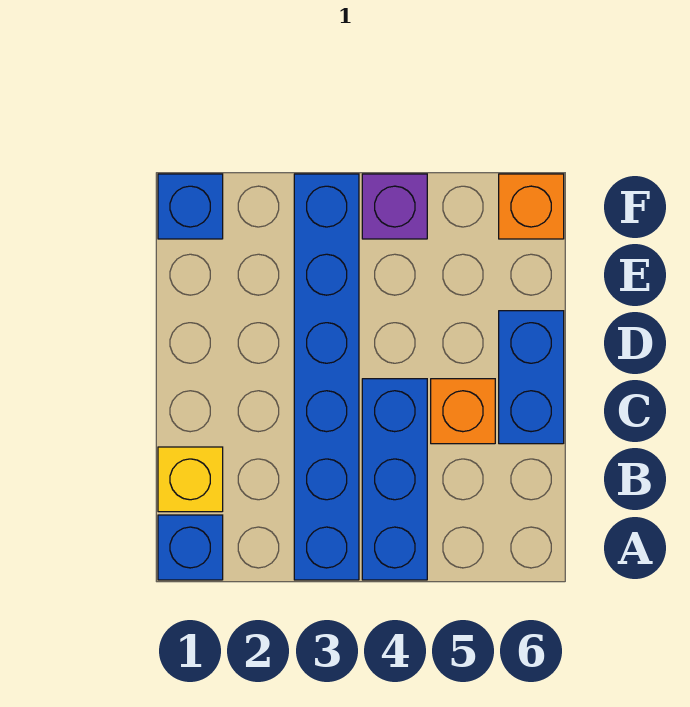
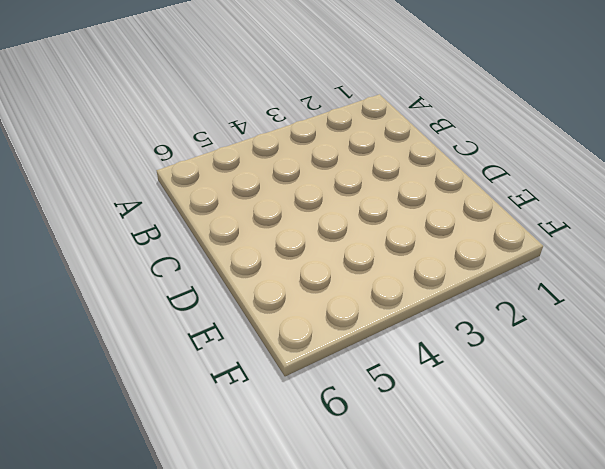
none -> blue brick A1 level 1
none -> blue brick A3:F3 level 1

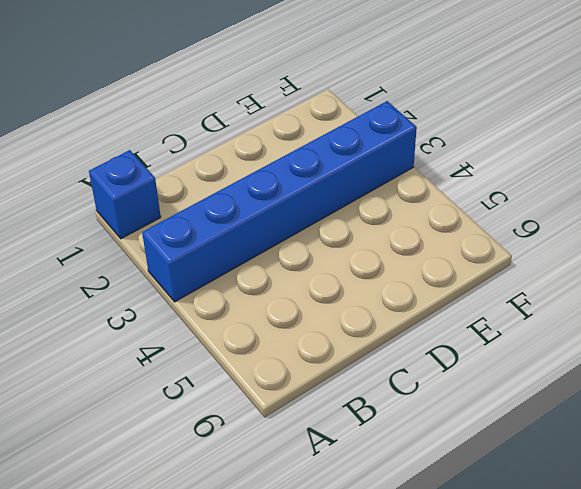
none -> blue brick A4:C4 level 1
none -> yellow brick B1 level 1

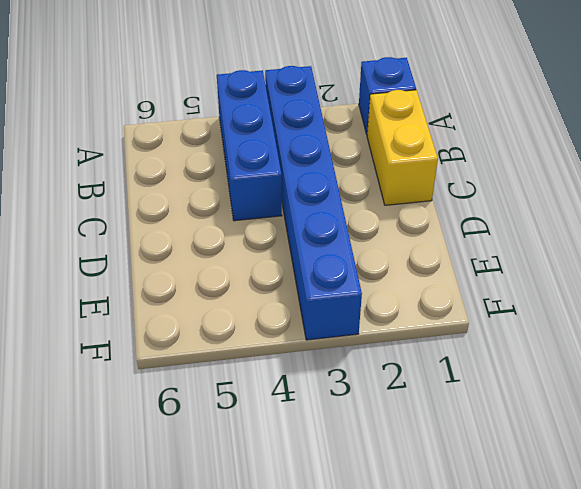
yellow brick B1:C1 level 1 -> yellow brick B1 level 1
none -> orange brick C5 level 1
none -> blue brick C6:D6 level 1

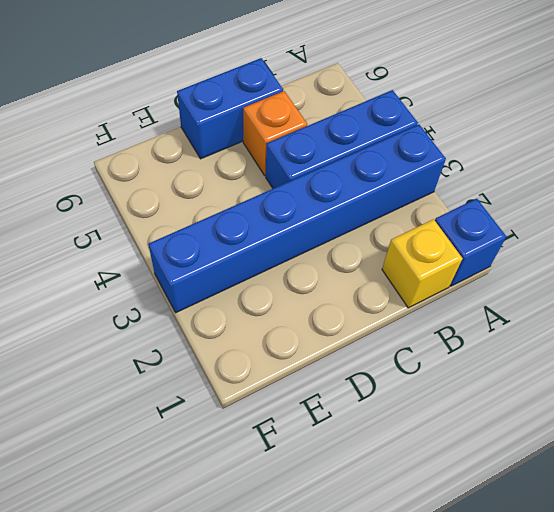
none -> blue brick F1 level 1
none -> purple brick F4 level 1

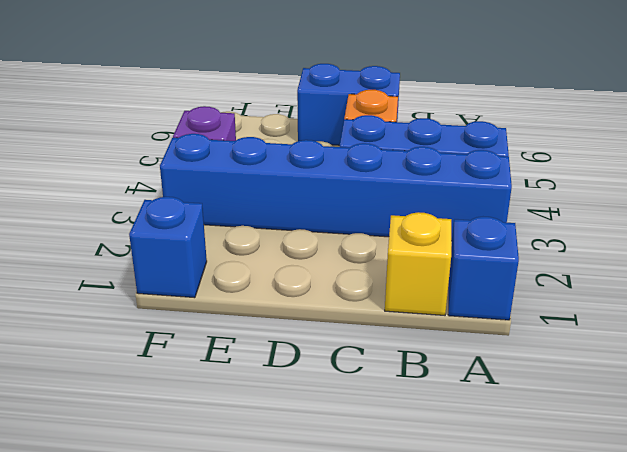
none -> orange brick F6 level 1

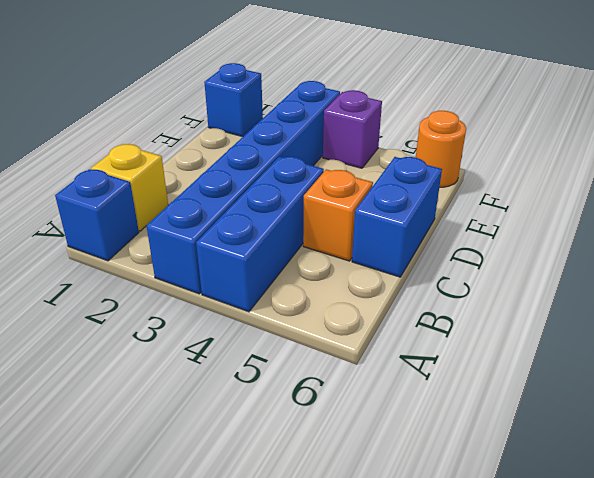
orange round brick F6 level 1 -> orange brick F6 level 1

